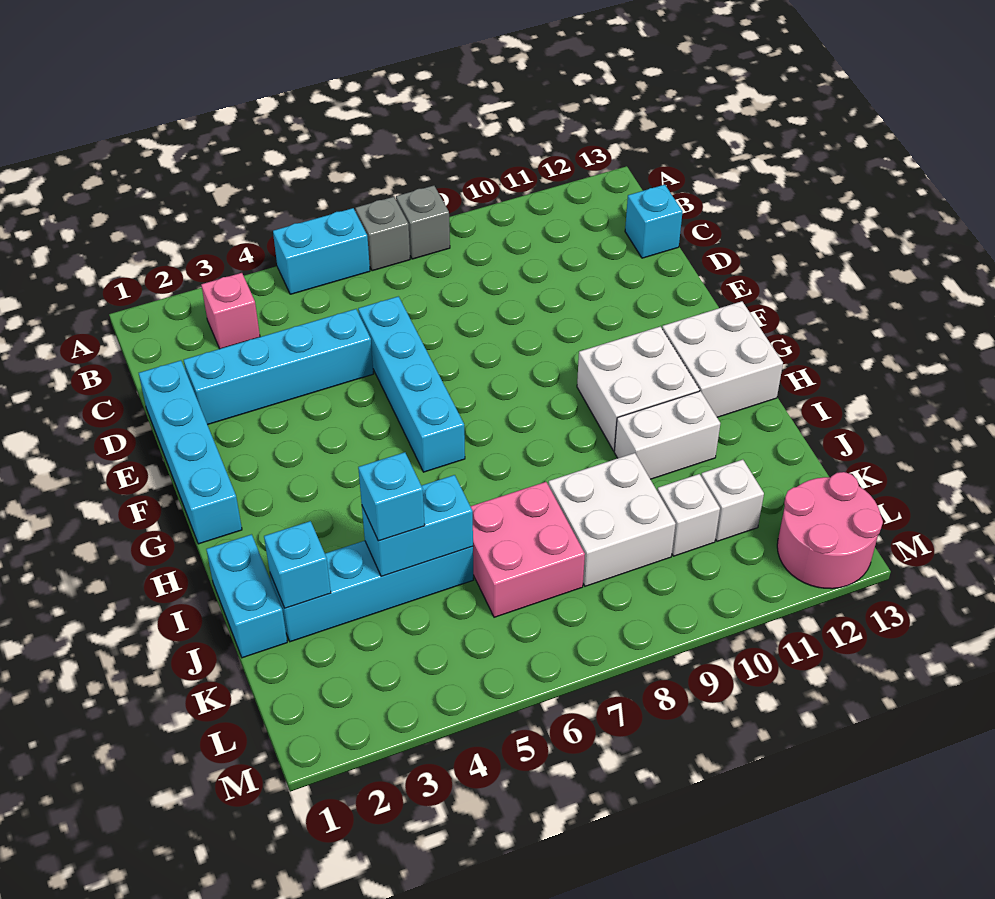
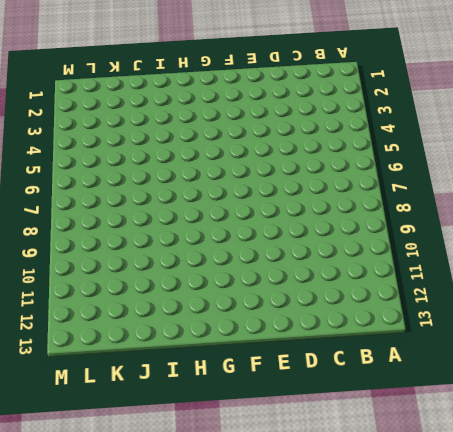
none -> cyan brick A5:A6 level 1
none -> grey brick A7 level 1
none -> grey brick A8 level 1

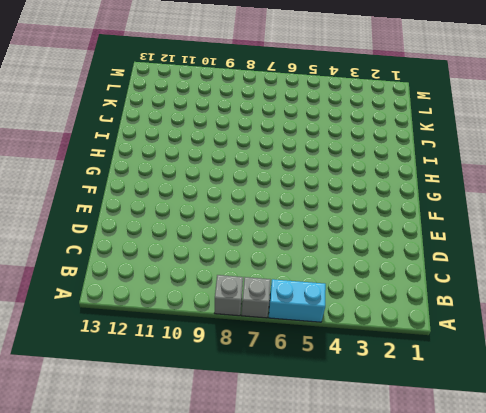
none -> pink brick B3 level 1
none -> cyan brick C13 level 1
none -> cyan brick D1:G1 level 1

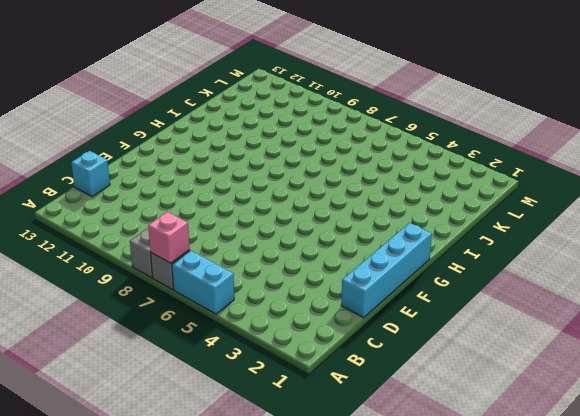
pink brick A7 level 2 -> pink brick B3 level 1
none -> cyan brick D2:D5 level 1
none -> cyan brick D6:G6 level 1
none -> white brick G10:H11 level 1

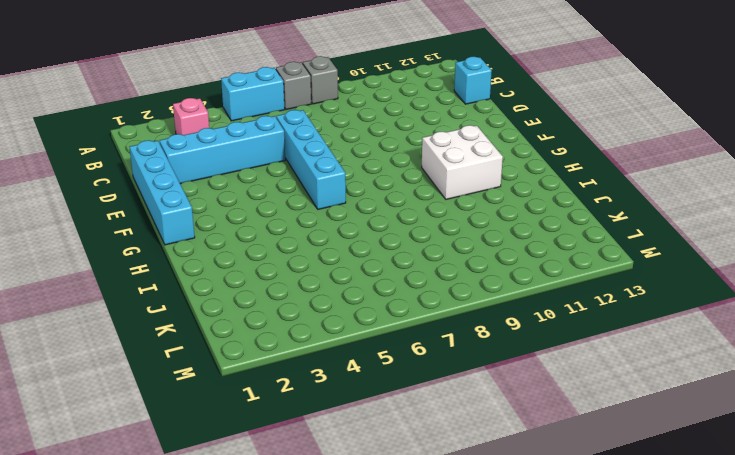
none -> white brick G12:H13 level 1
none -> cyan brick I1:J1 level 1
none -> white brick I10:I11 level 1

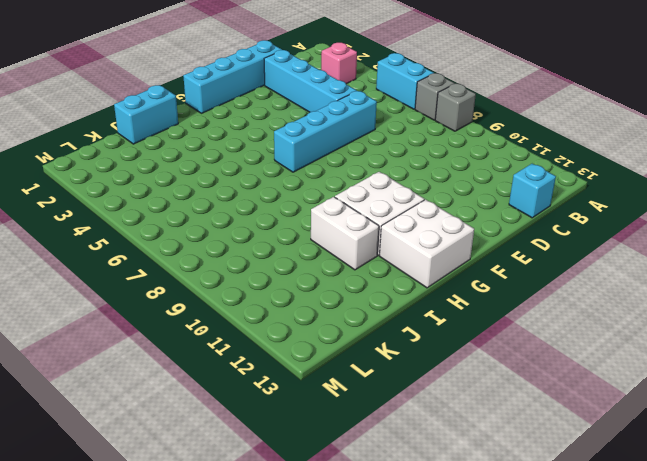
none -> cyan brick J2:J5 level 1
none -> pink brick J6:K7 level 1
none -> white brick J8:K9 level 1

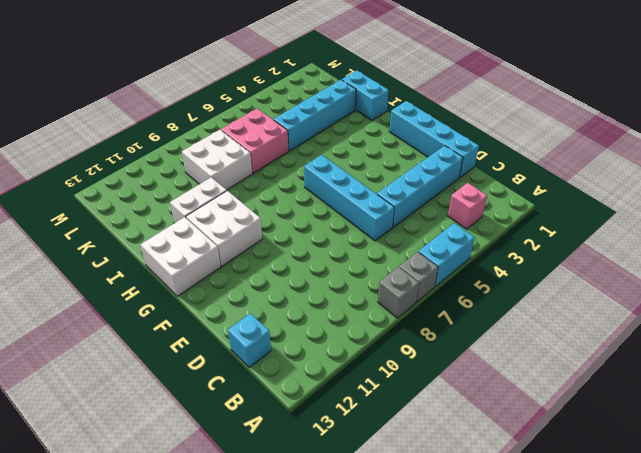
none -> white brick K10 level 1
none -> white brick K11 level 1
none -> pink round brick L12:M13 level 1

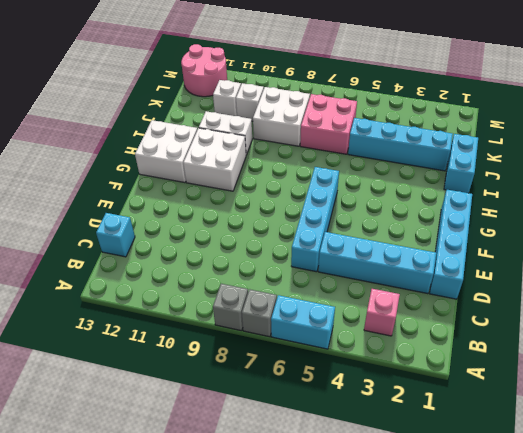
none -> cyan brick J2 level 2
none -> cyan brick J4:J5 level 2
none -> cyan brick J4 level 3

